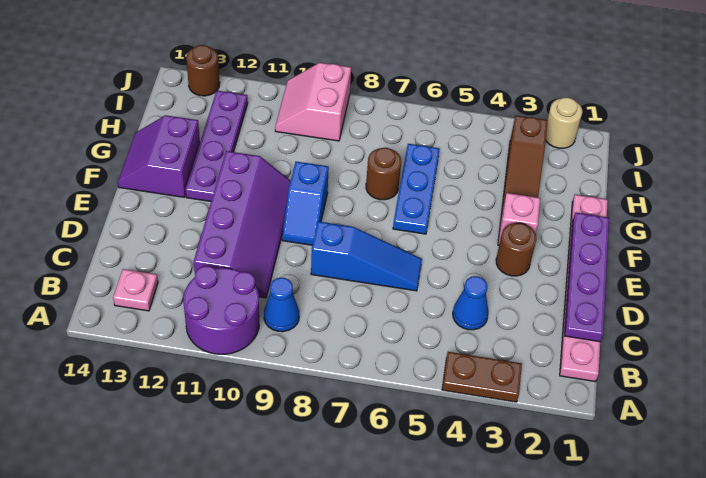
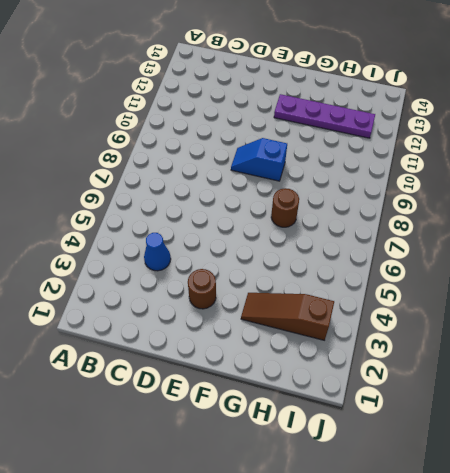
none -> brown plate A3:A4 level 1
none -> purple round brick A10:B11 level 1
none -> pink plate B1:G1 level 1

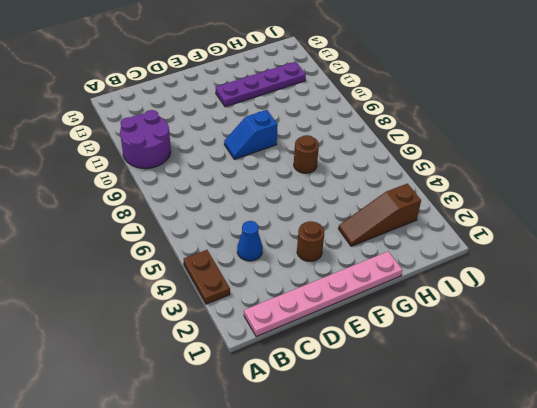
none -> blue cone B9 level 1
none -> pink plate B13 level 1
none -> purple slope C10:F11 level 1 top 11

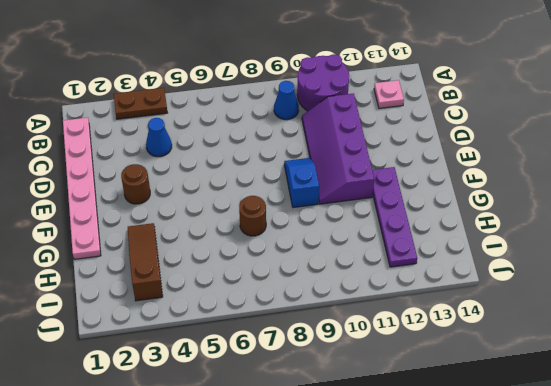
none -> blue slope D6:D8 level 1 top 8
none -> pink brick F3 level 1
none -> blue plate F6:H6 level 1

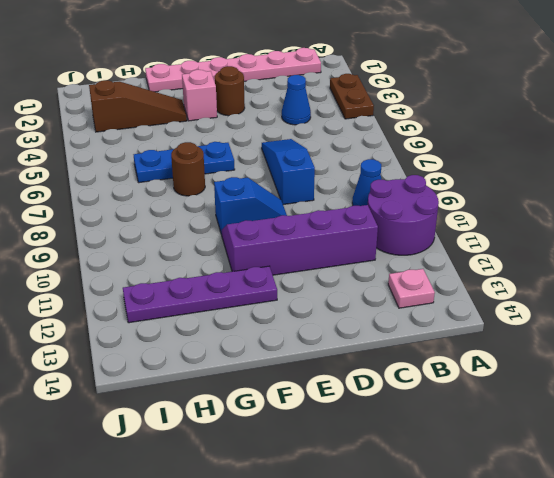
none -> purple slope F13:G14 level 1 top 13
none -> pink slope I9:J10 level 1 top 9
none -> tan round brick J2 level 1

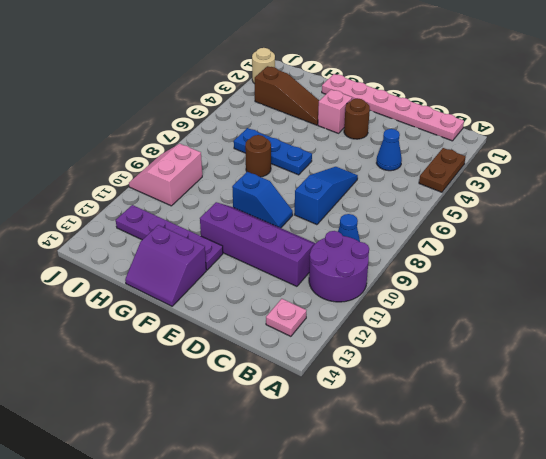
pink slope I9:J10 level 1 top I -> pink slope I9:J10 level 1 top 9
none -> brown round brick J13 level 1
none -> purple plate C1:F1 level 2

